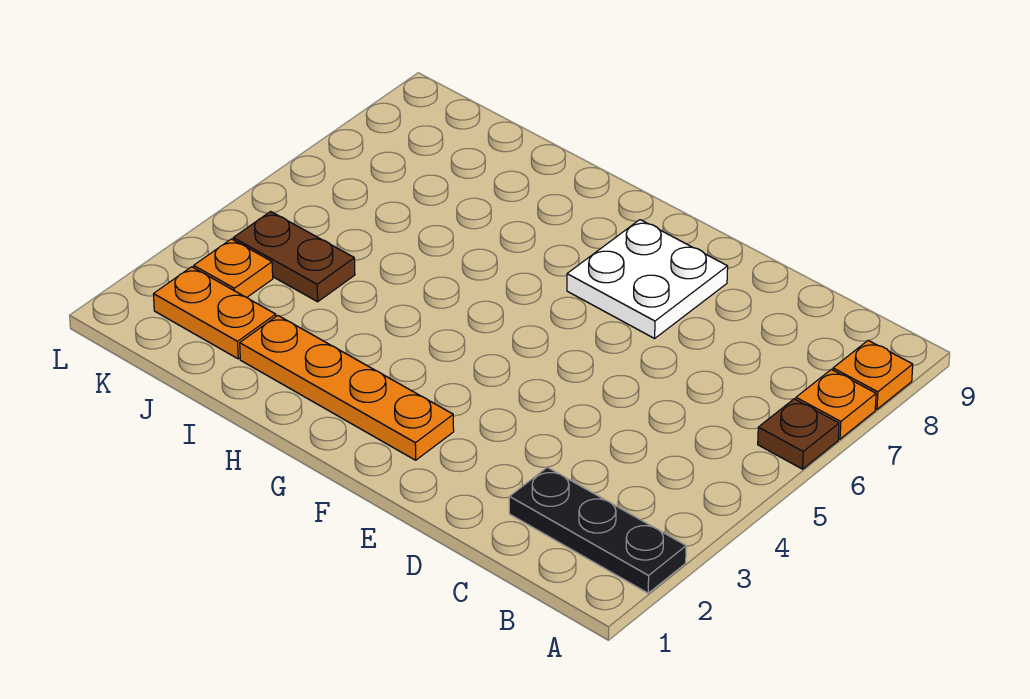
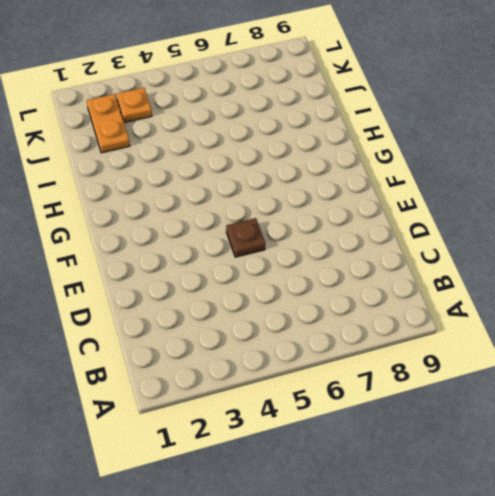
brown plate E5 level 1 -> brown plate A6 level 1
none -> black plate A2:C2 level 1
none -> orange plate A7 level 1

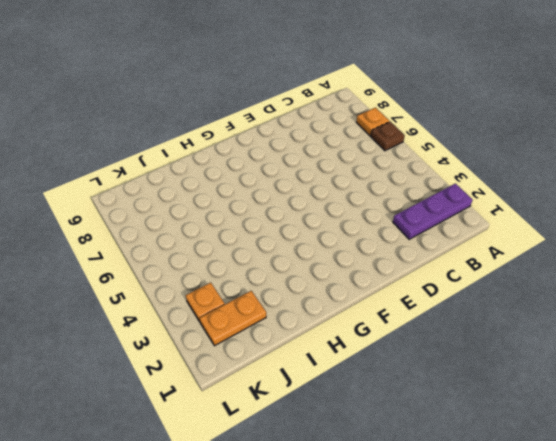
purple plate A2:C2 level 1 -> black plate A2:C2 level 1
none -> orange plate A8 level 1
none -> white plate E7:F8 level 1

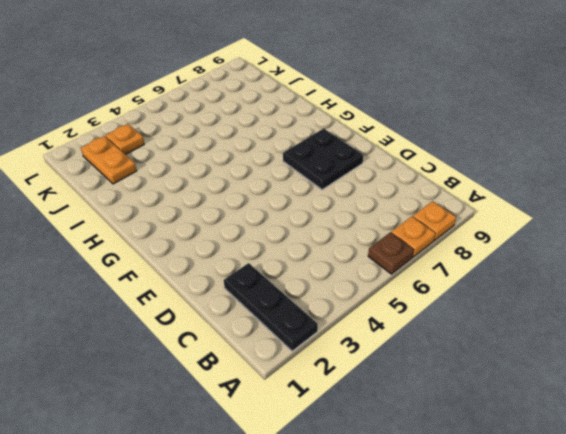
black plate E7:F8 level 1 -> white plate E7:F8 level 1
none -> orange plate F2:I2 level 1
none -> brown plate J4:K4 level 1

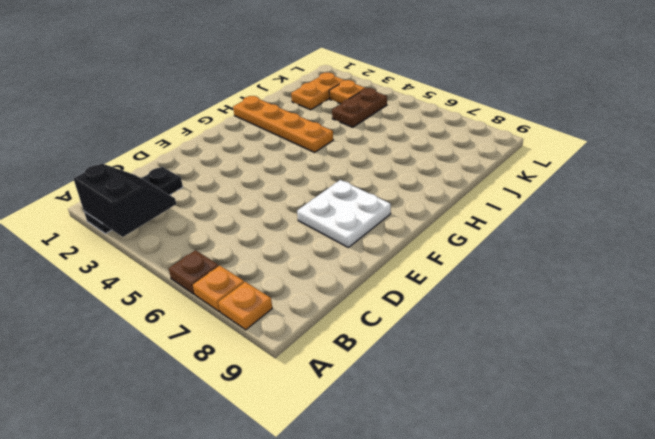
black slope A2:B3 level 2 top A -> none
orange plate H1:H4 level 1 -> orange plate F2:I2 level 1

